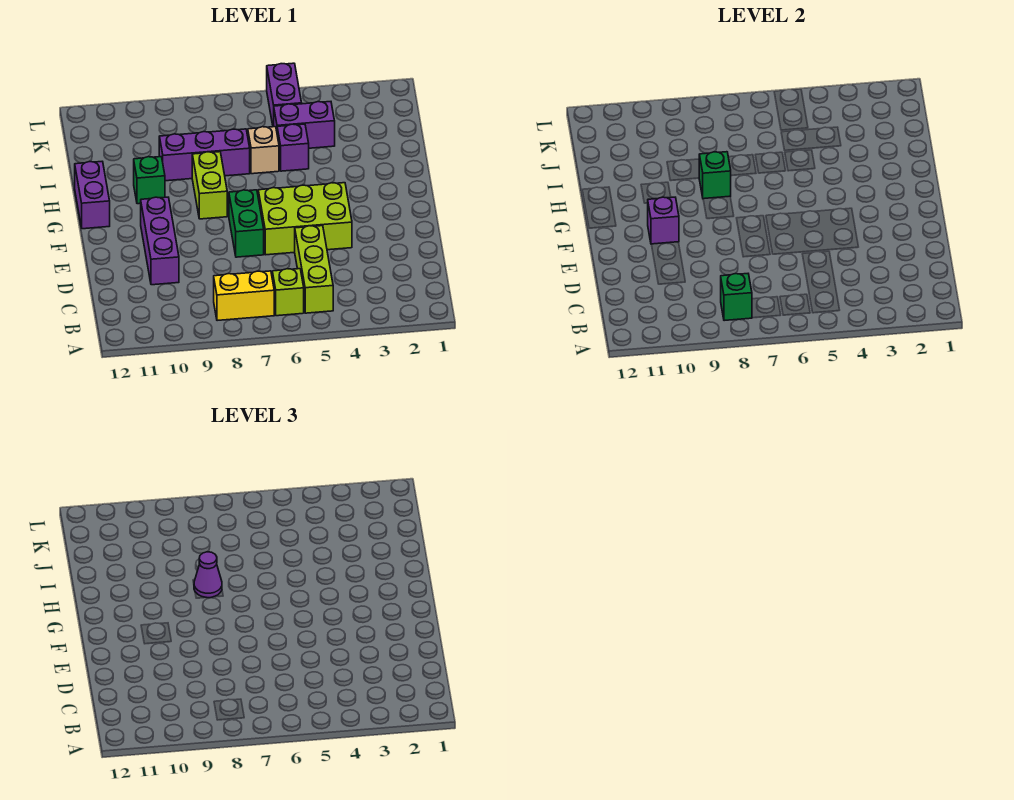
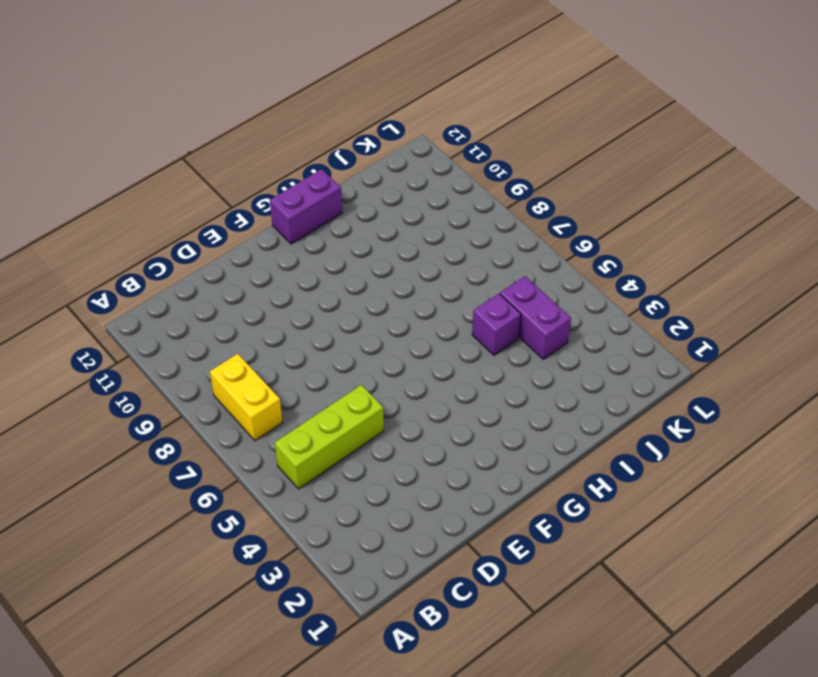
none -> lime brick B6 level 1
none -> purple brick D10:F10 level 1
none -> lime brick E4:F6 level 1

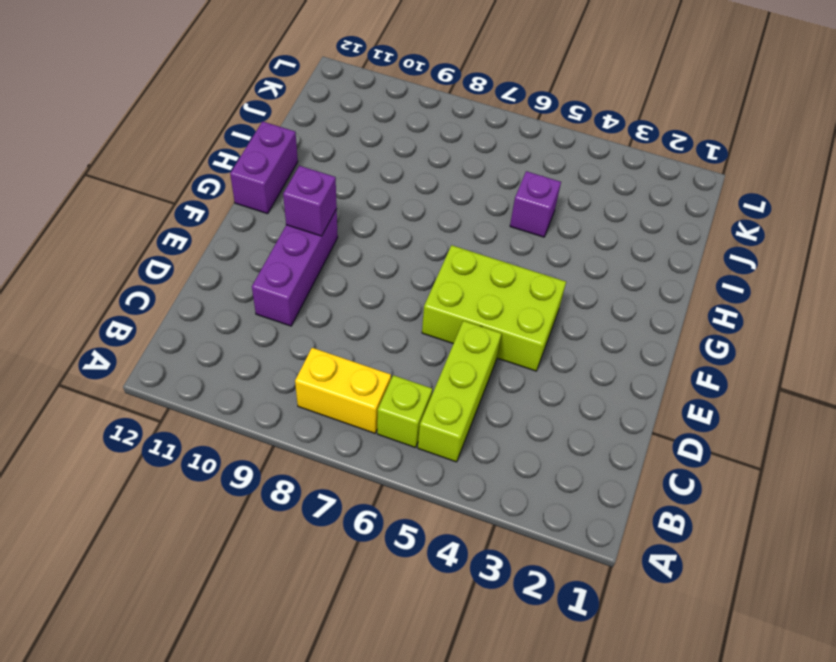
none -> green brick E7:F7 level 1
none -> lime brick G8:H8 level 1
none -> green brick H10 level 1

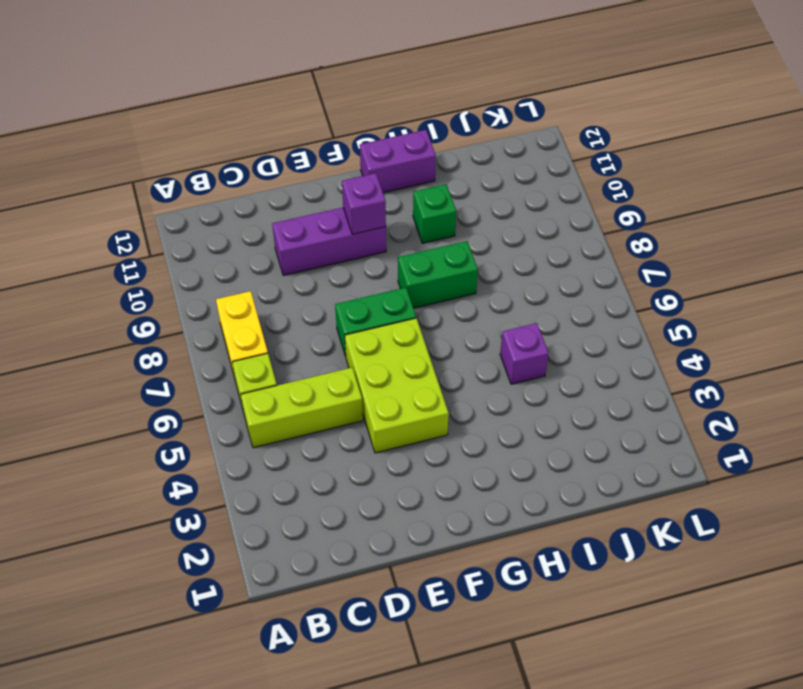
green brick G8:H8 level 1 -> lime brick G8:H8 level 1
none -> tan brick I6 level 1
none -> purple brick I7:I9 level 1
none -> purple brick J4:J5 level 1

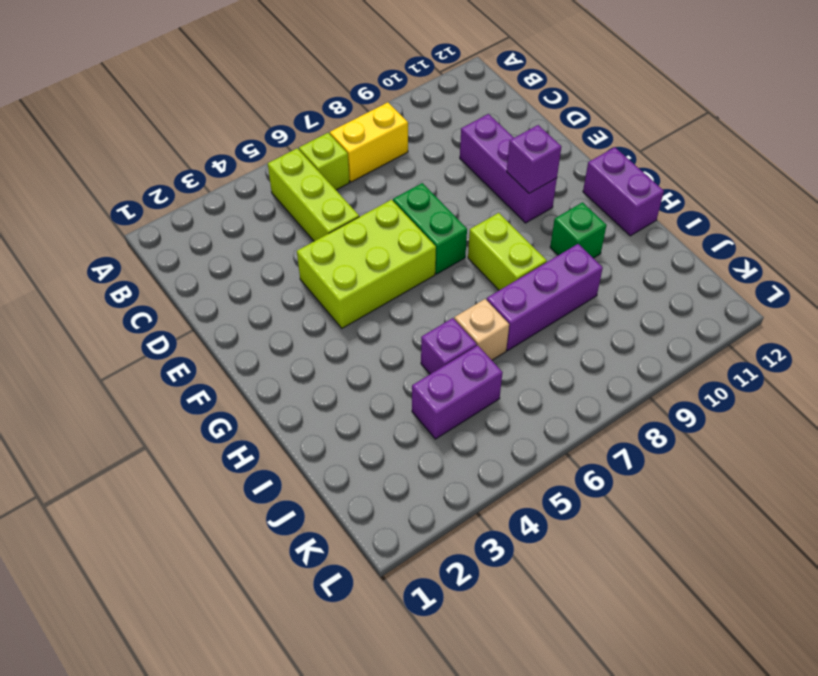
none -> purple brick K5:L5 level 1
none -> green brick B8 level 2
none -> green brick H8 level 2

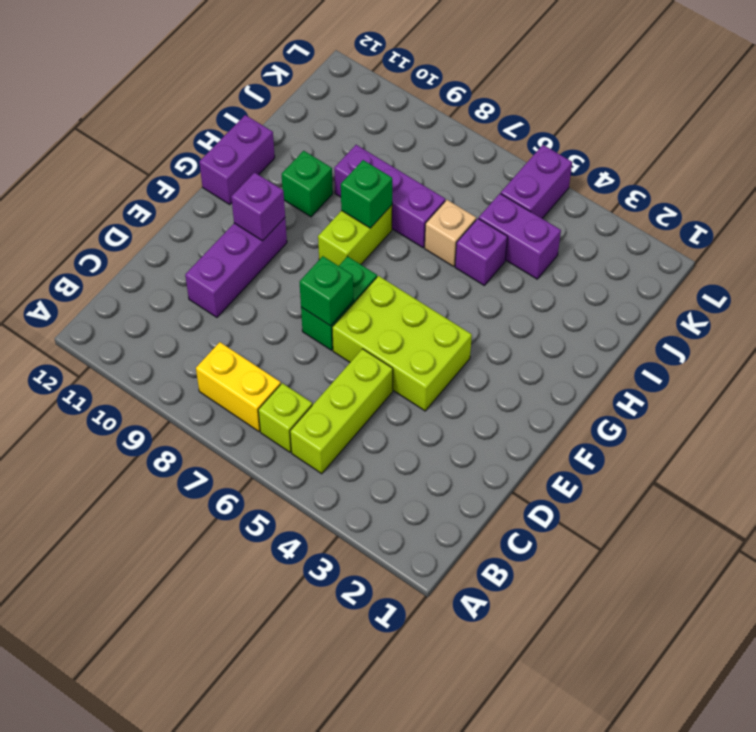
green brick E7 level 2 -> green brick B8 level 2
none -> purple cone H8 level 3

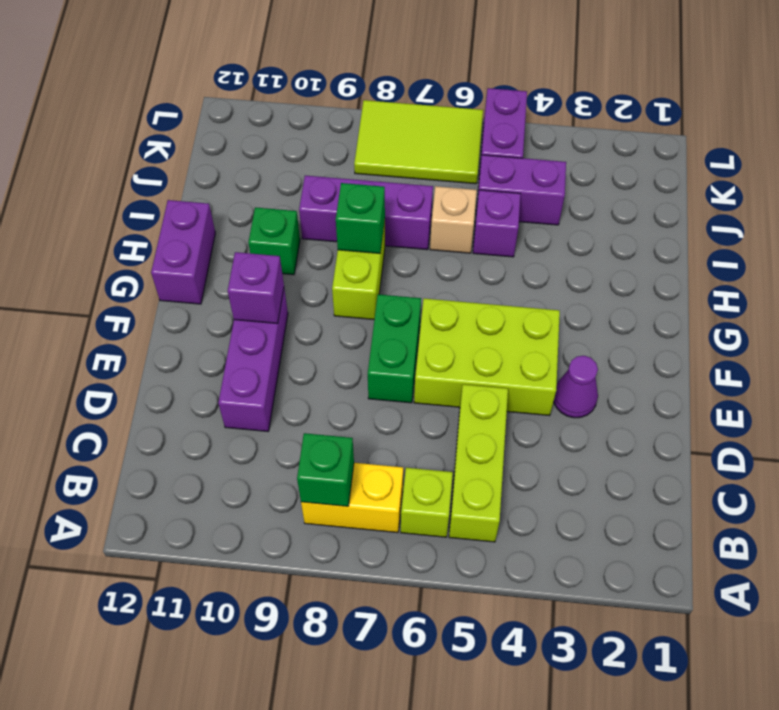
purple cone E3 level 1 -> purple cone H8 level 3
lime tile K6:L8 level 1 -> none

